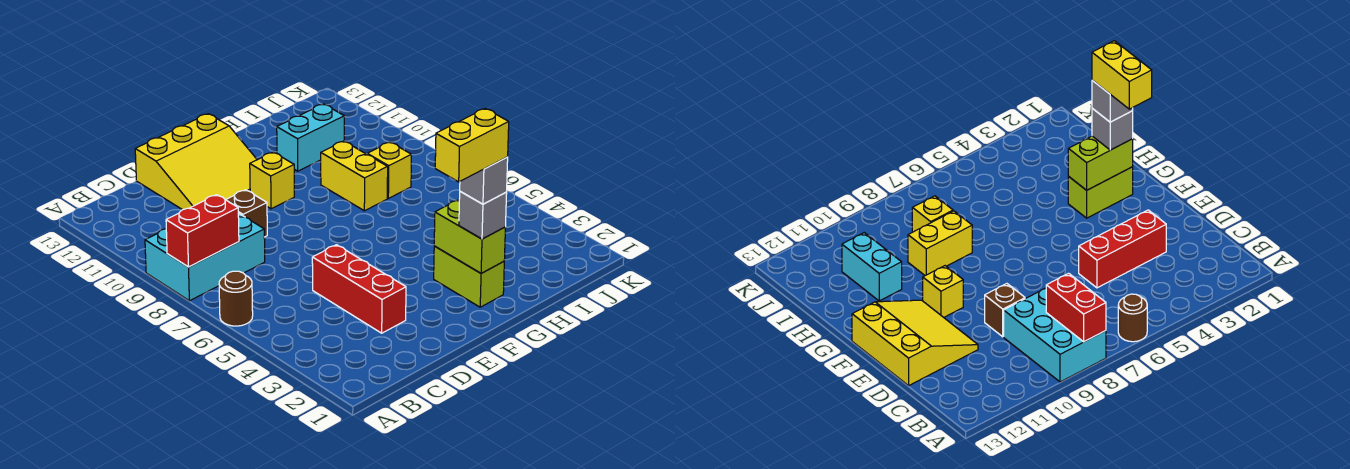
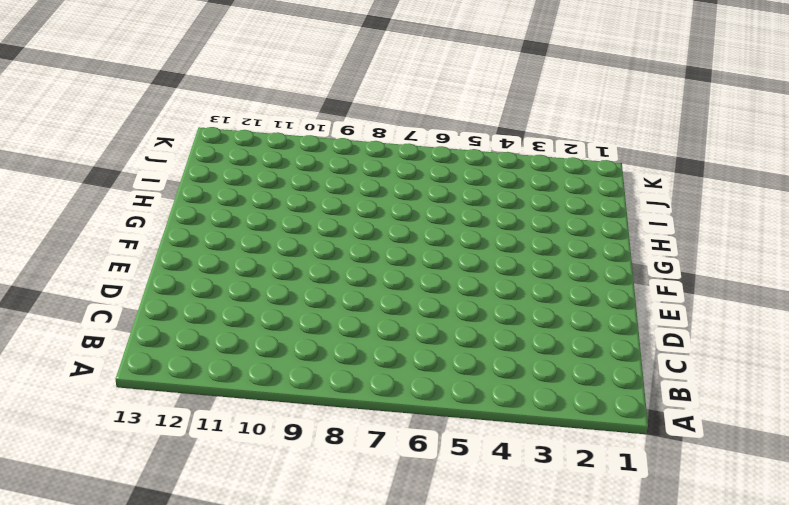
none -> brown round brick A6 level 1
none -> cyan brick A8:C9 level 1
none -> red brick D3:D5 level 1

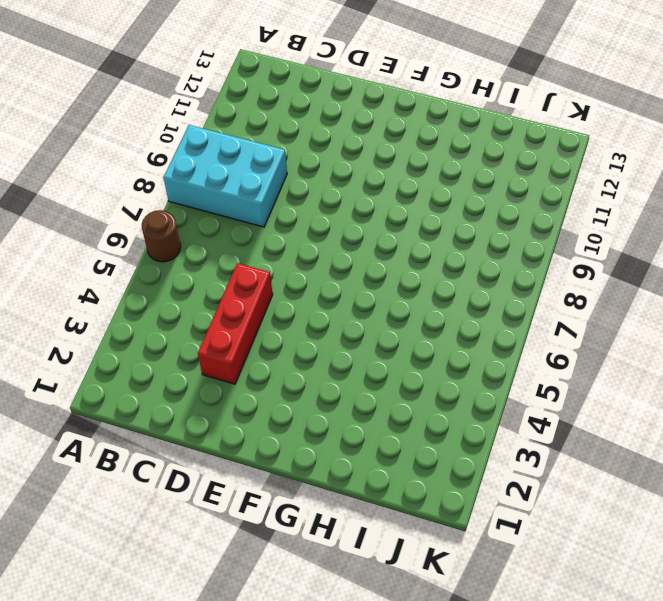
none -> brown brick D9 level 1
none -> yellow slope D11:F13 level 1 top 13
none -> yellow brick F10 level 1

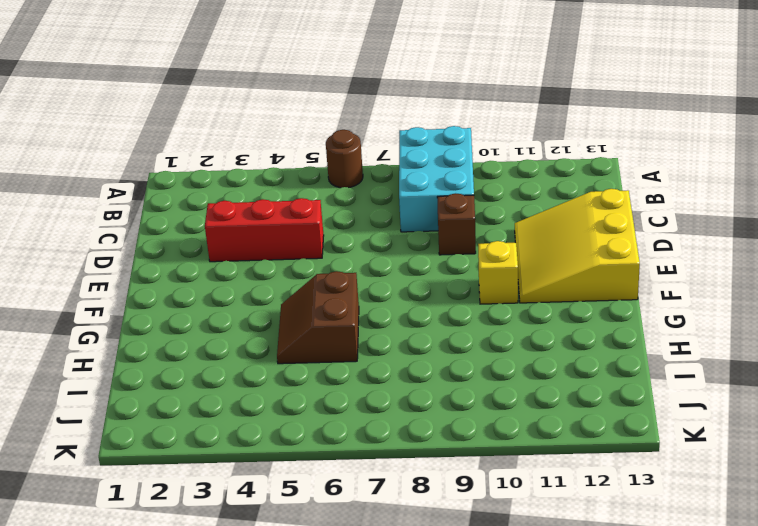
brown slope G5:H6 level 1 top 6 -> none
none -> lime brick G2:G3 level 1
none -> yellow brick H8:H9 level 1
none -> cyan brick H11:I11 level 1

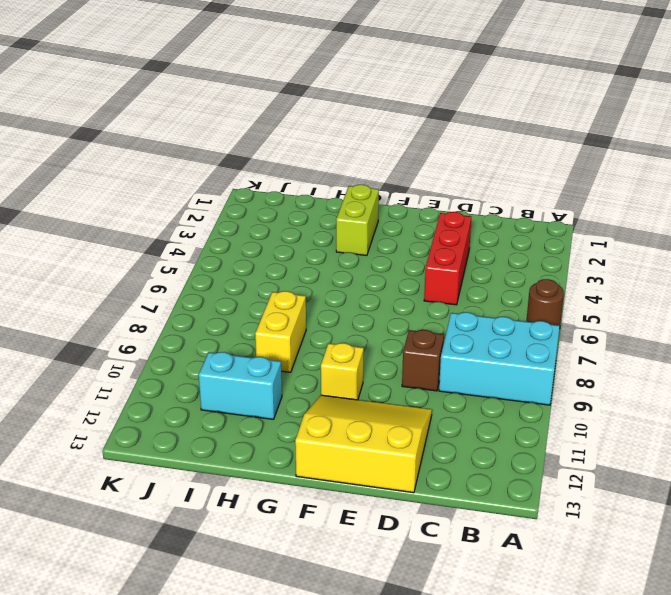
none -> yellow brick I8 level 1
none -> red brick A8:B8 level 2
none -> lime brick G2:G3 level 2

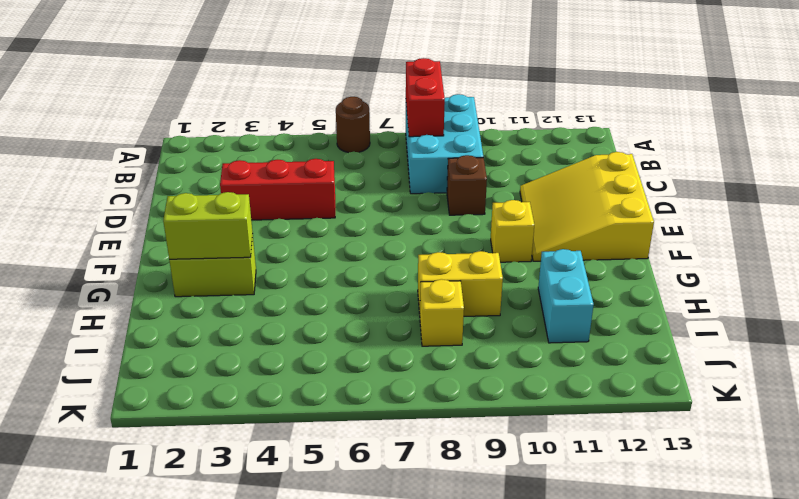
none -> grey brick G2 level 3
none -> grey brick G2 level 4
none -> yellow brick F2:G2 level 5

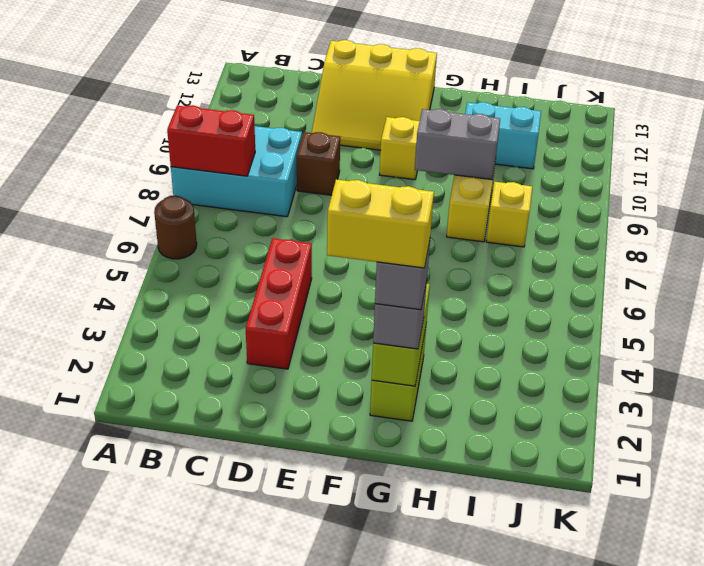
grey brick G9:H9 level 2 -> none

